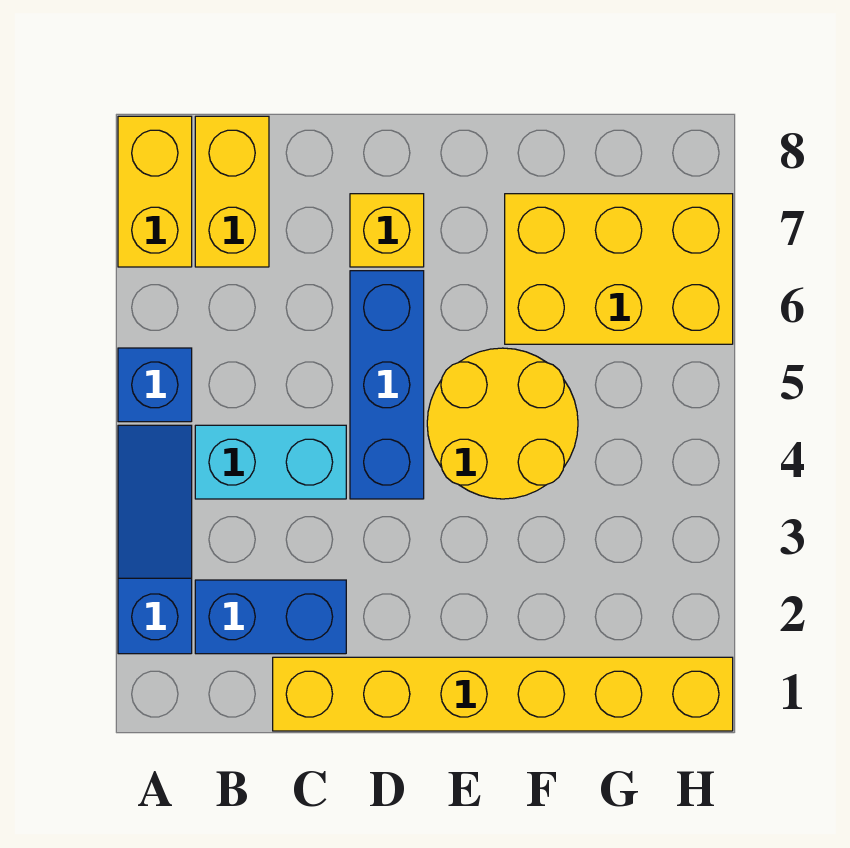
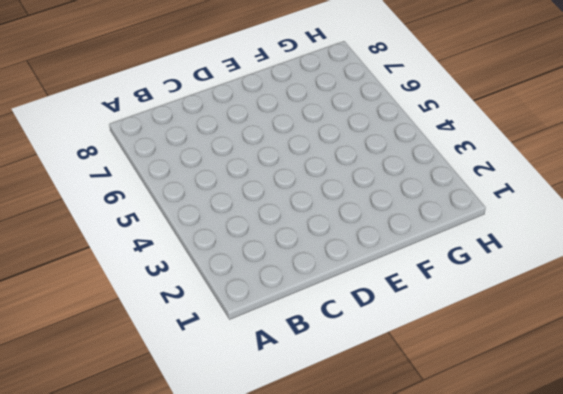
none -> blue slope A2:A4 level 1 top 2
none -> blue brick A5 level 1

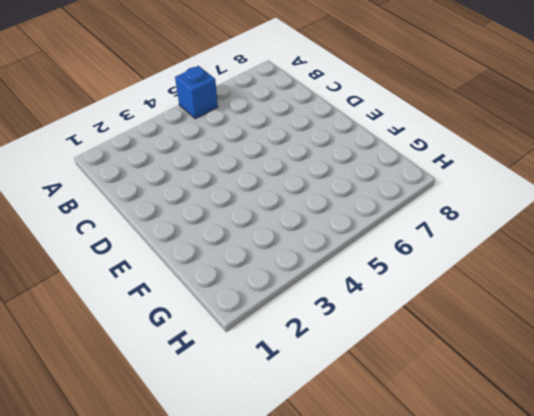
none -> blue slope A2:A4 level 1 top 2
none -> yellow brick A7:A8 level 1

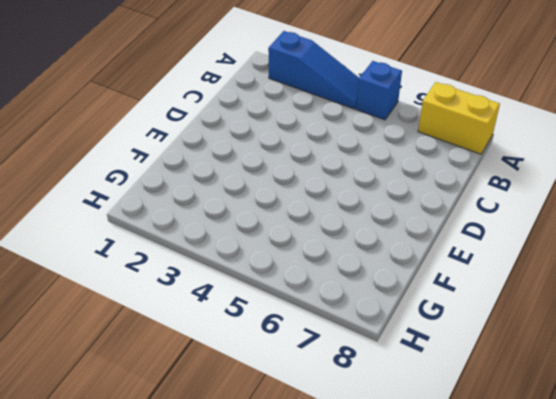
none -> blue brick B2:C2 level 1
none -> cyan brick B4:C4 level 1

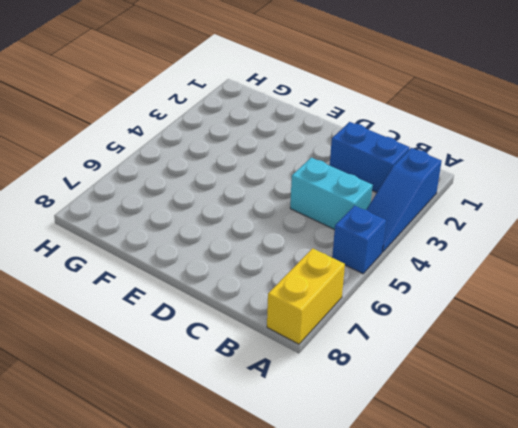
none -> yellow brick B7:B8 level 1
none -> yellow brick C1:H1 level 1

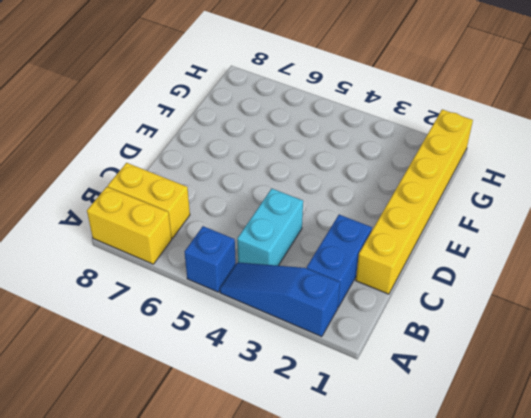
none -> blue brick D4:D6 level 1
none -> yellow brick D7 level 1

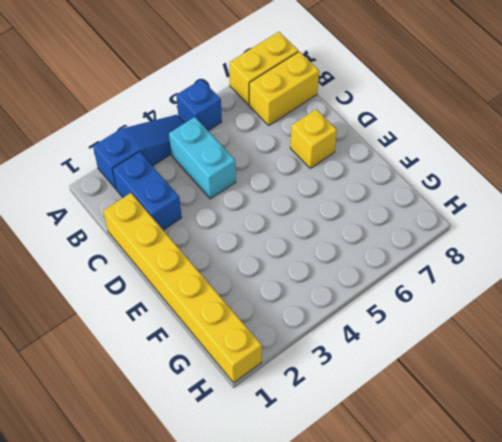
none -> blue brick D4:D6 level 1
none -> yellow round brick E4:F5 level 1

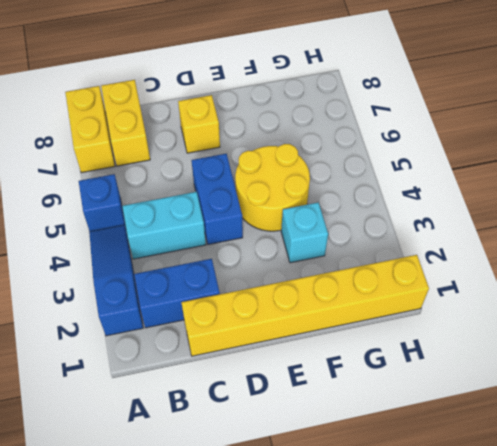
blue brick D4:D5 level 1 -> blue brick D4:D6 level 1
cyan brick F3 level 1 -> none
none -> yellow brick F6:H7 level 1

